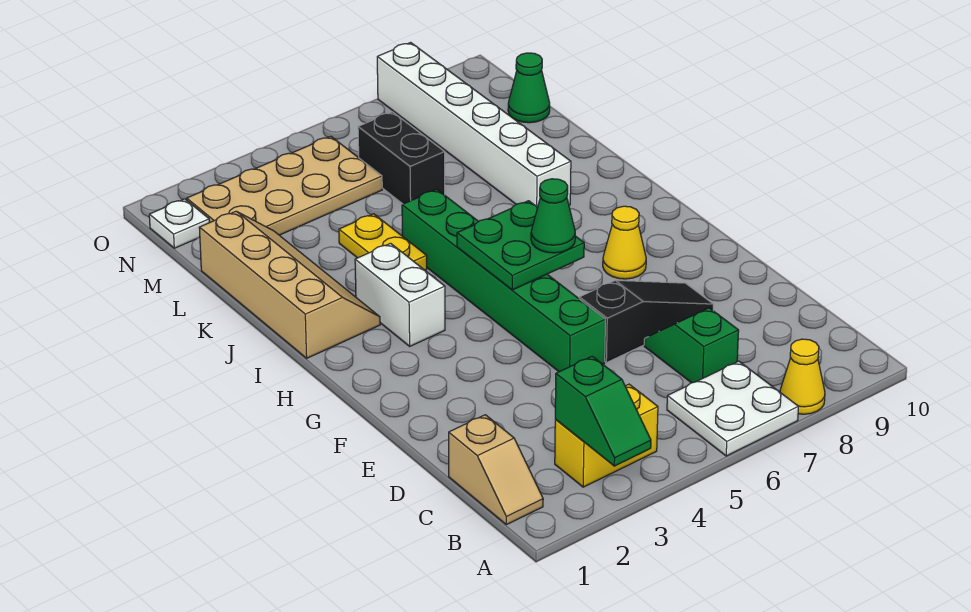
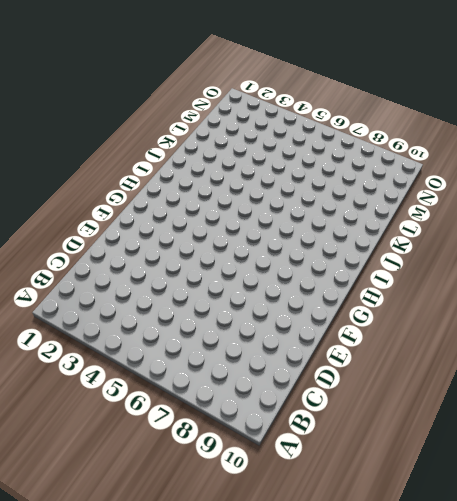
none -> white plate A6:B7 level 1
none -> yellow cone A8 level 1
none -> tan slope B1:C1 level 1 top C

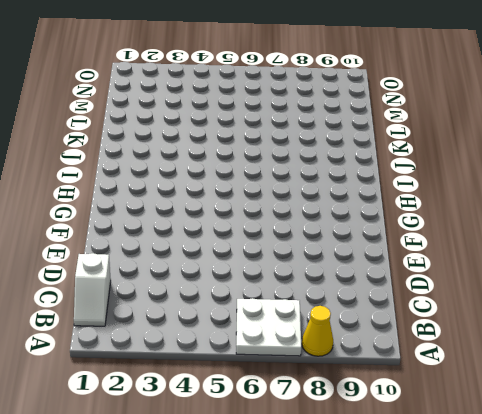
white slope B1:C1 level 1 top C -> tan slope B1:C1 level 1 top C
none -> yellow brick B3:B4 level 1
none -> green slope C7:D7 level 1 top C
none -> green brick E5:J5 level 1

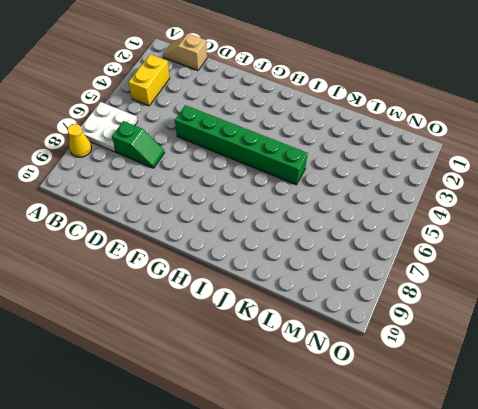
none -> black slope E6:E8 level 1 top 6
none -> yellow cone G8 level 1
none -> white brick H3:I3 level 1

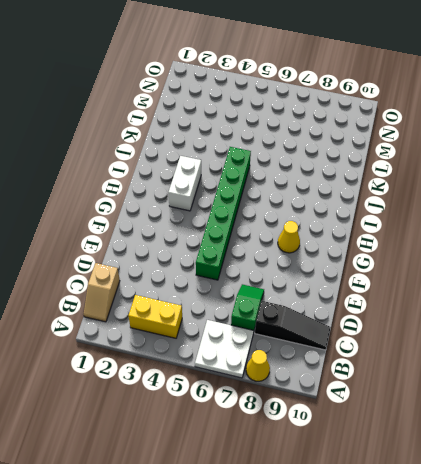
black slope C8:C10 level 1 top 8 -> black slope E6:E8 level 1 top 6
none -> tan slope I1:L2 level 1 top 1
none -> yellow plate J4:K4 level 1
none -> white brick J8:O8 level 1

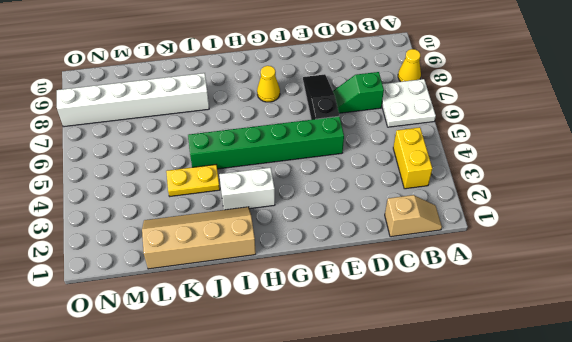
none -> black brick L6:M6 level 1
none -> tan plate M2:N5 level 1
none -> green cone M10 level 1

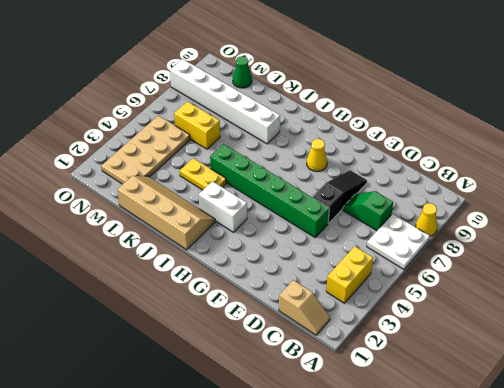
yellow brick L6:M6 level 1 -> black brick L6:M6 level 1
none -> white plate N1 level 1
none -> green slope A3:B3 level 2 top B
none -> green plate G5:H6 level 2

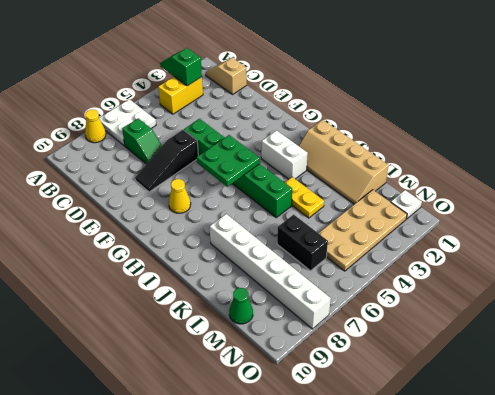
none -> green cone G6 level 3

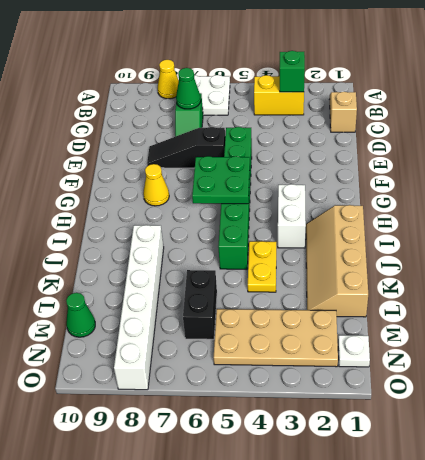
green cone C7 level 2 -> green cone G6 level 3

